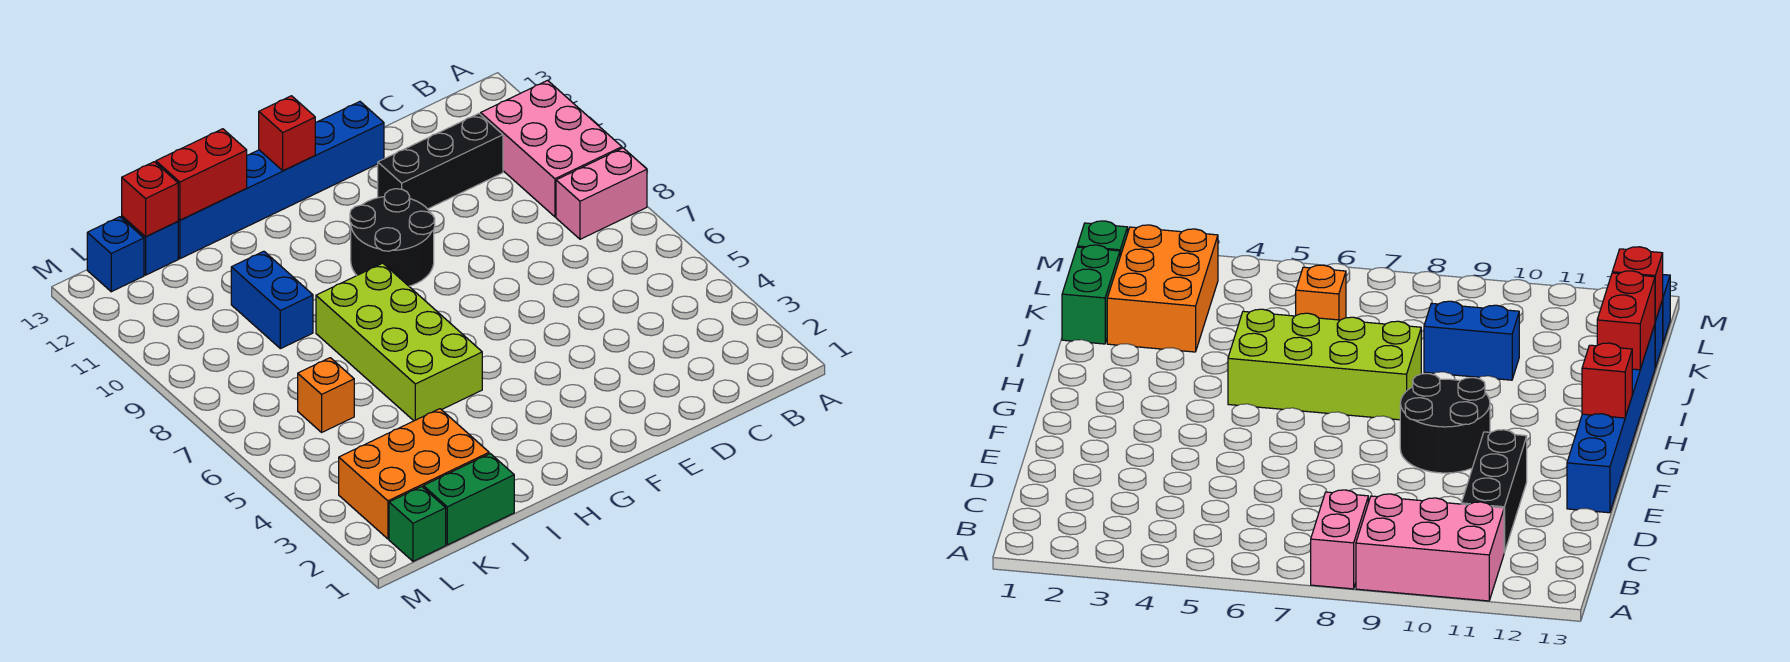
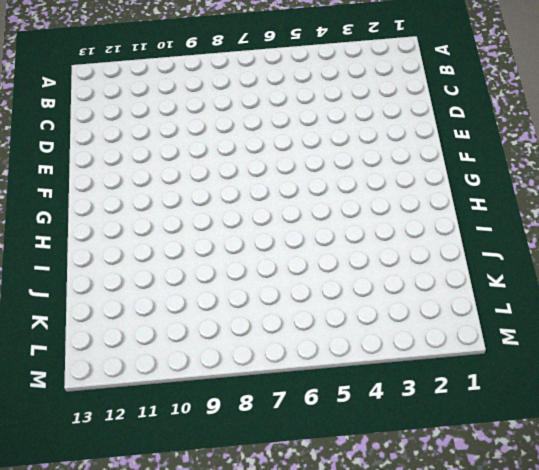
none -> pink brick A8:B8 level 1
none -> pink brick A9:B11 level 1
none -> black brick C11:E11 level 1

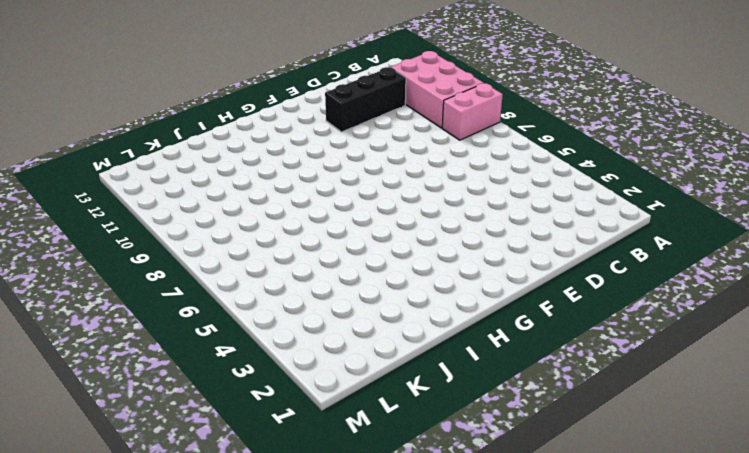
none -> blue brick E13:J13 level 1
none -> black round brick F9:G10 level 1
none -> lime brick H5:I8 level 1

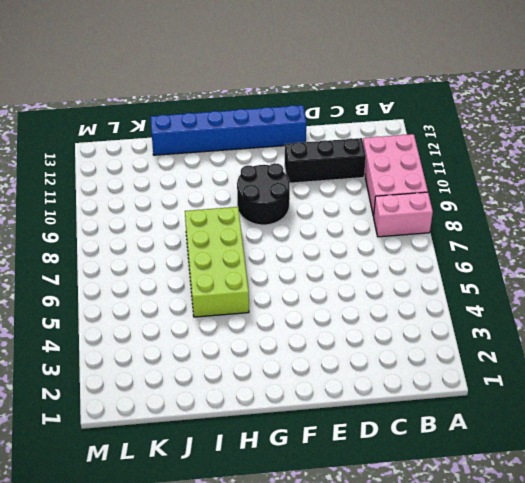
none -> green brick J1:K1 level 1
none -> orange brick J2:L3 level 1
none -> blue brick J9:J10 level 1

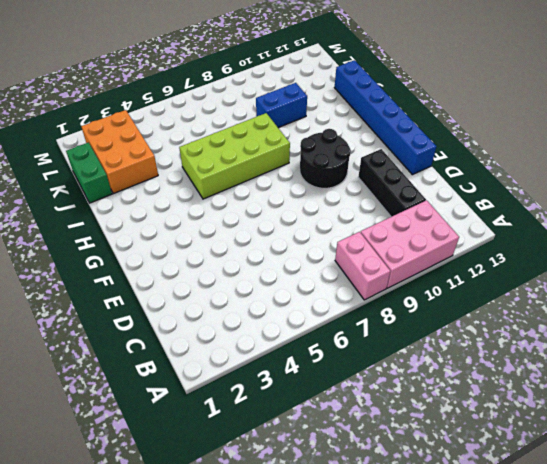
none -> orange brick K6 level 1
none -> blue brick K13 level 1
none -> green brick L1 level 1

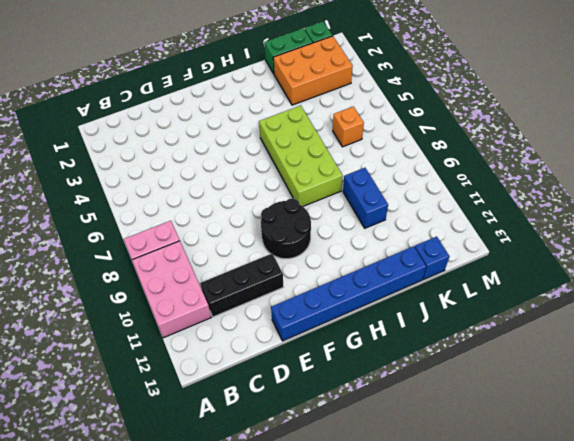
none -> blue brick L13 level 1
none -> red brick G13 level 2
none -> red brick I13:J13 level 2

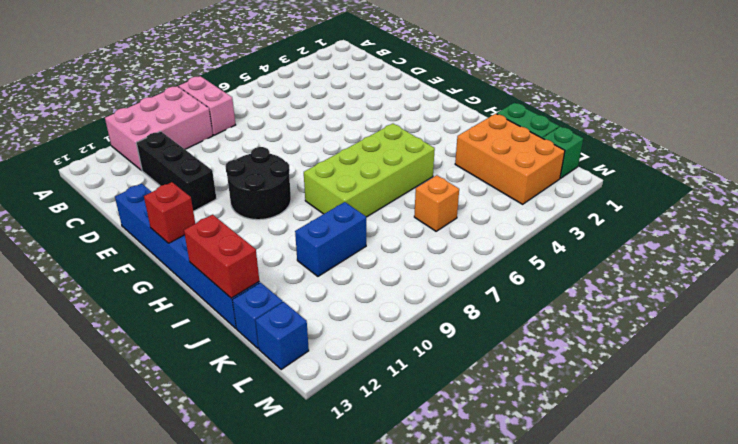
none -> red brick K13 level 2

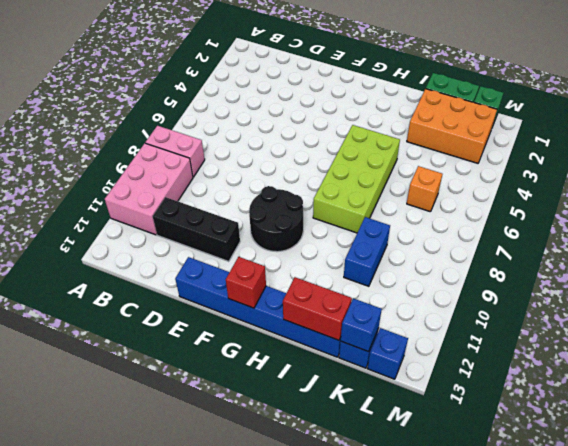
blue brick K13 level 2 -> red brick K13 level 2

